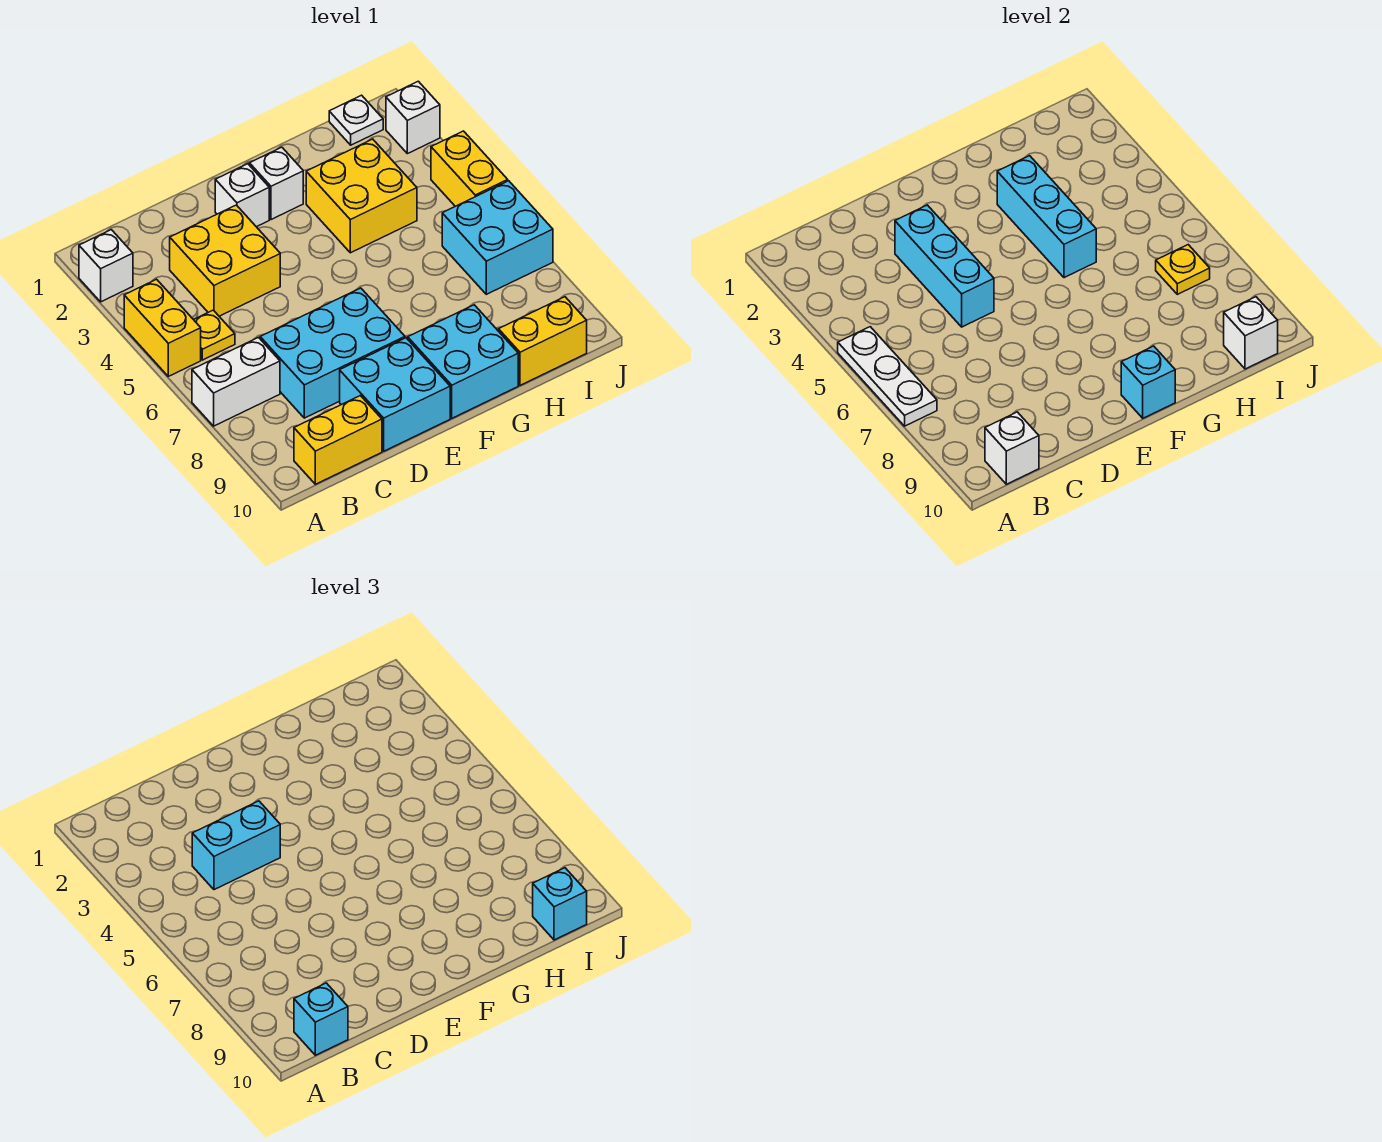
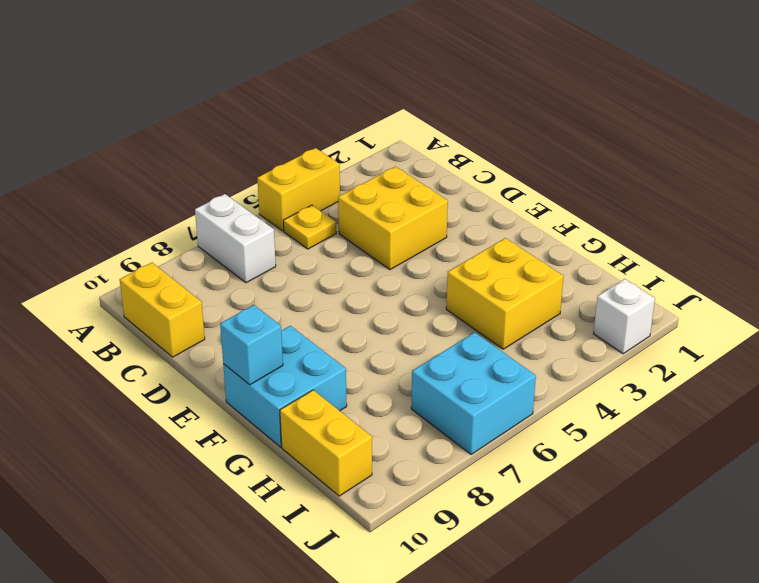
none -> white brick A2 level 1
none -> cyan brick C7:E8 level 1
none -> cyan brick D9:E10 level 1

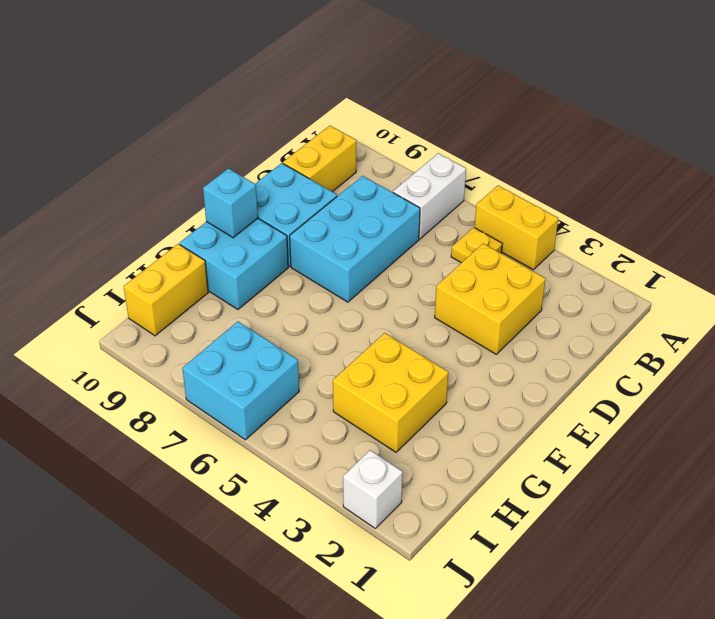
none -> white brick A2 level 1
none -> white brick E2 level 1
none -> white brick F2 level 1

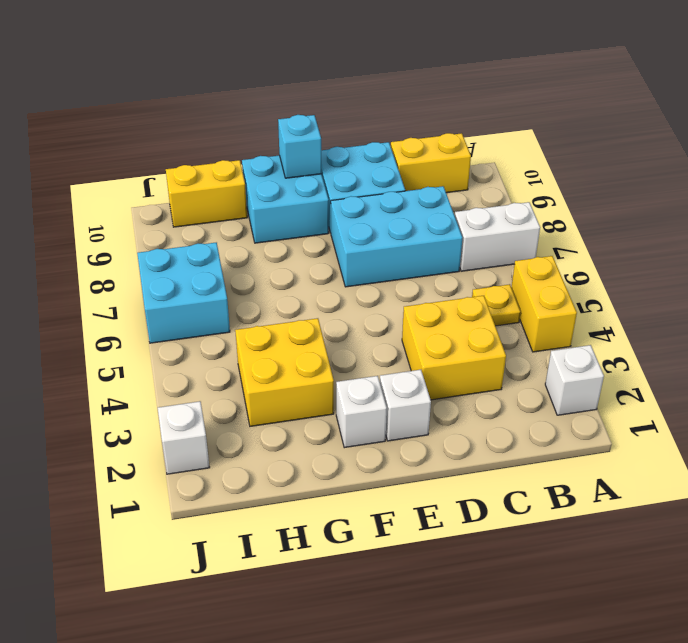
none -> white plate I1 level 1
none -> yellow brick J4:J5 level 1
none -> white plate A5:A7 level 2

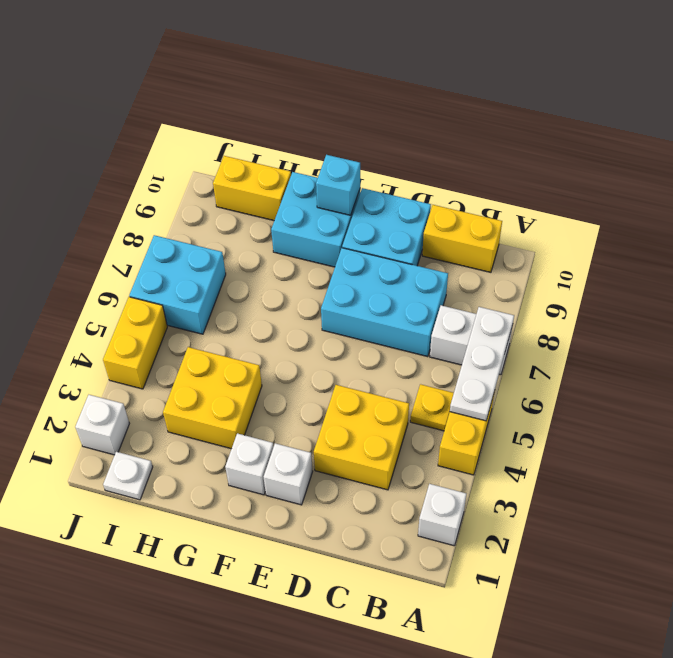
none -> white brick B10 level 2
none -> cyan brick D3:D5 level 2
none -> cyan brick G3:G5 level 2

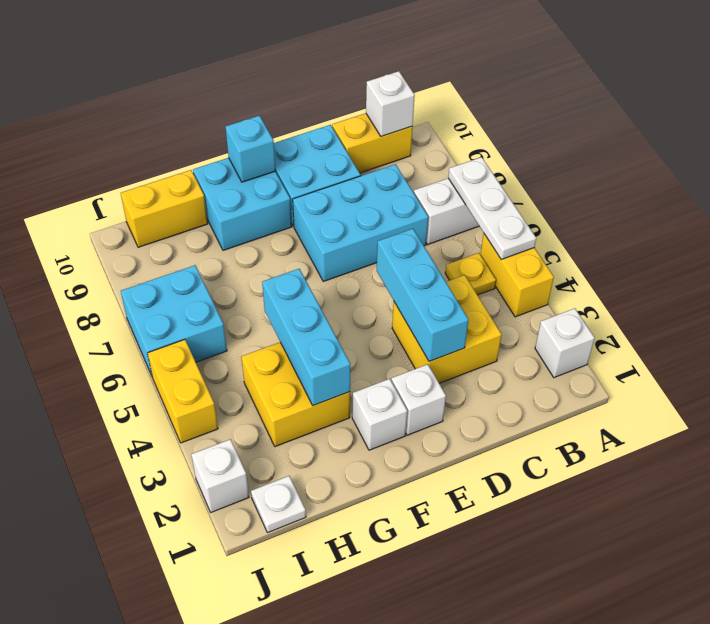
none -> yellow plate I7 level 2
none -> white brick I10 level 2
none -> cyan brick B10 level 3

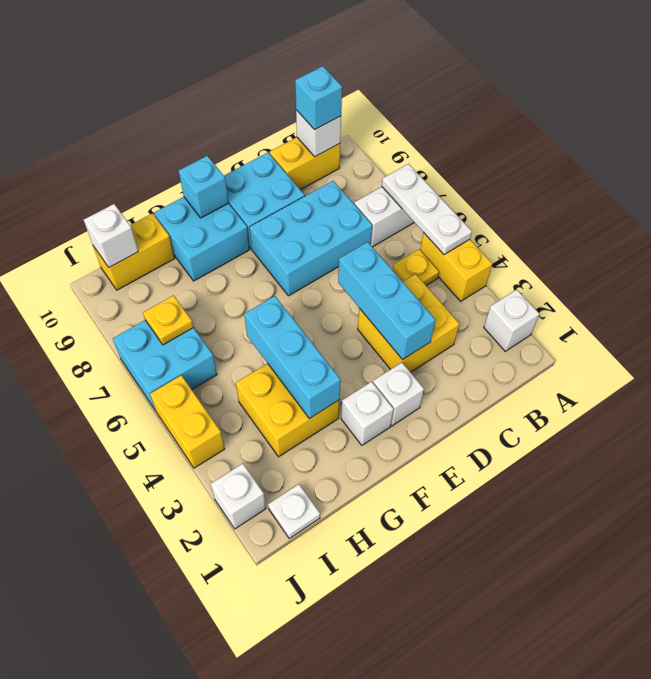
none -> cyan brick C4:D4 level 3
none -> cyan brick I10 level 3

